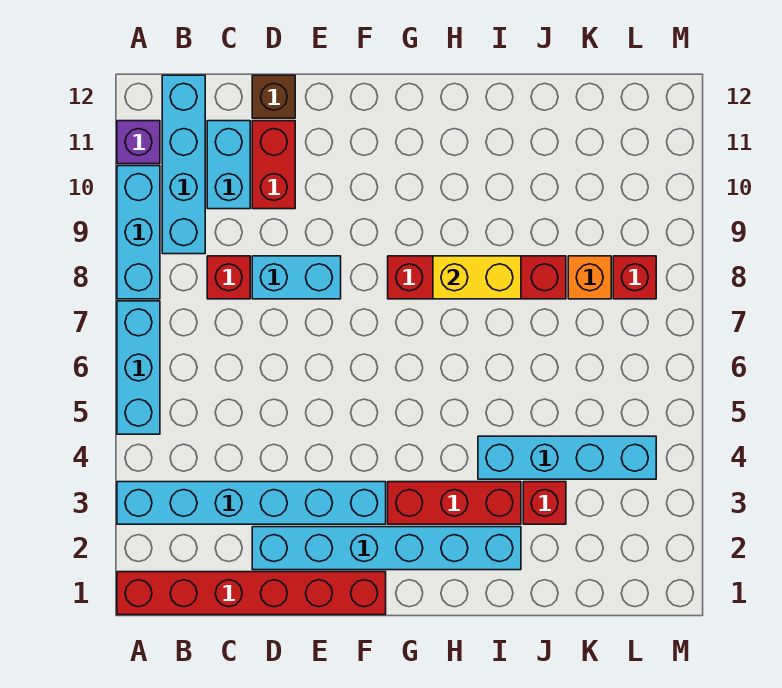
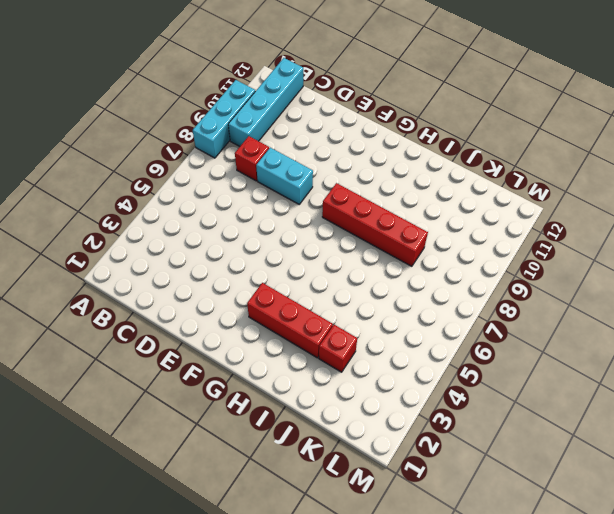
none -> red brick A1:F1 level 1
none -> cyan brick A3:F3 level 1
none -> cyan brick A5:A7 level 1

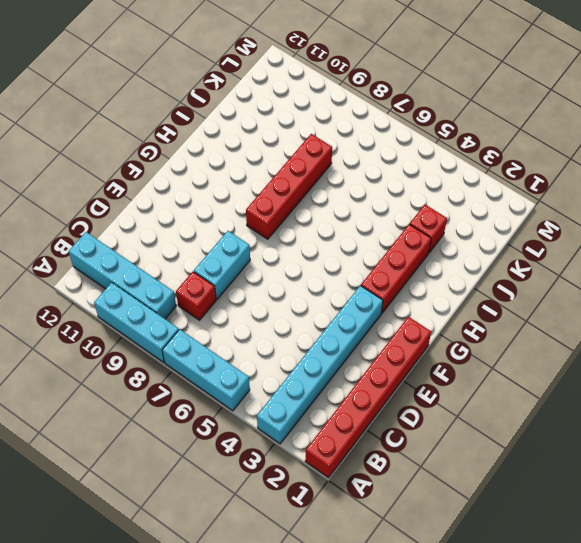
none -> purple brick A11 level 1
none -> cyan brick C10:C11 level 1
none -> cyan brick D2:I2 level 1

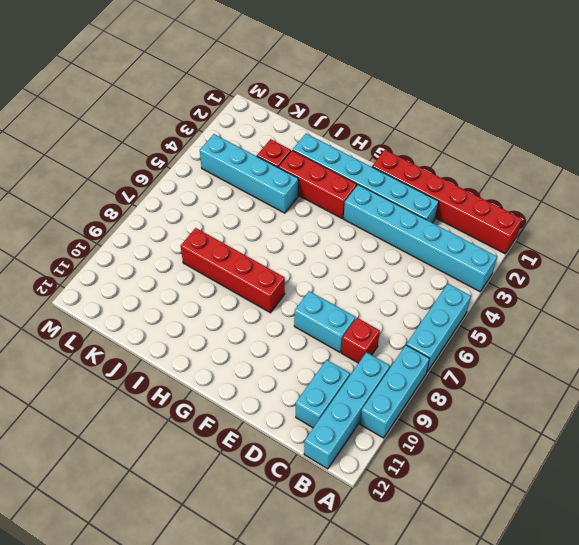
none -> purple brick A11 level 1
none -> red brick D10:D11 level 1
none -> brown brick D12 level 1

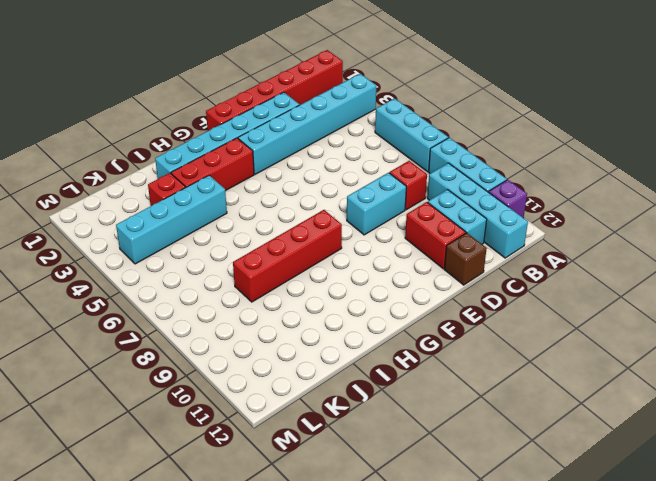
none -> orange brick K8 level 1
none -> red brick L8 level 1
none -> yellow brick H8:I8 level 2

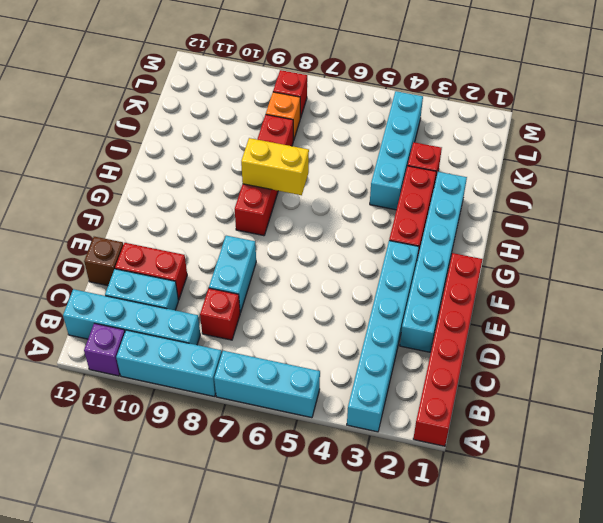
yellow brick H7:H8 level 2 -> yellow brick H8:I8 level 2

